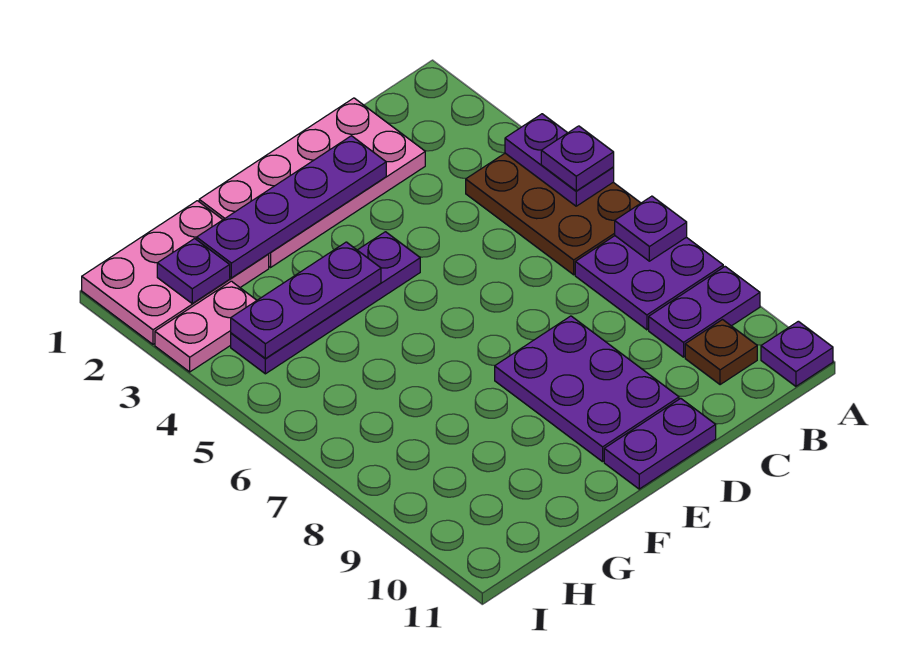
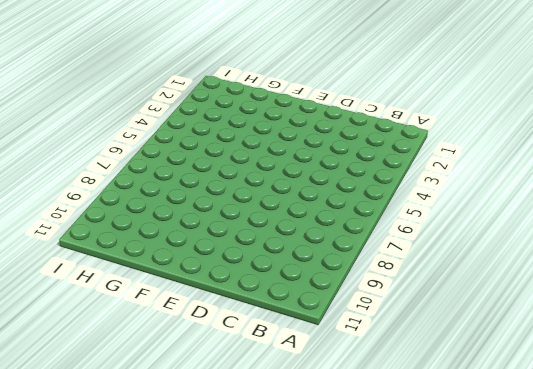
none -> brown plate A4:B6 level 1
none -> purple plate A7:B8 level 1
none -> purple plate A9:B9 level 1

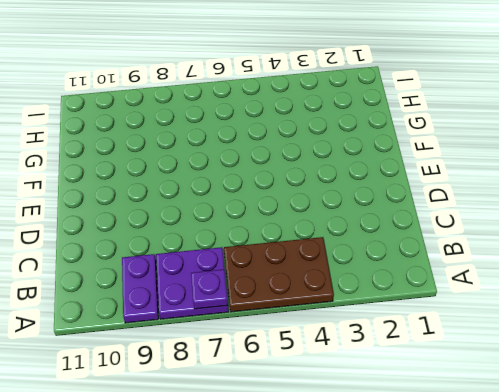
none -> purple plate A11 level 1
none -> brown plate B10 level 1
none -> pink plate C1:F2 level 1

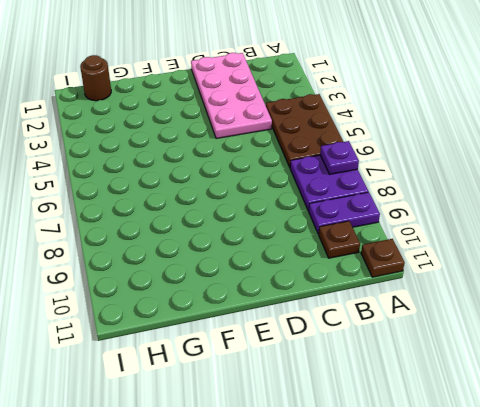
brown plate A11 level 1 -> purple plate A11 level 1
pink plate C1:D4 level 1 -> pink plate C1:F2 level 1
brown round brick H1 level 1 -> pink plate G1:I2 level 1
none -> purple plate D8:E10 level 1
none -> purple plate D11:E11 level 1
none -> purple plate E4:H4 level 1

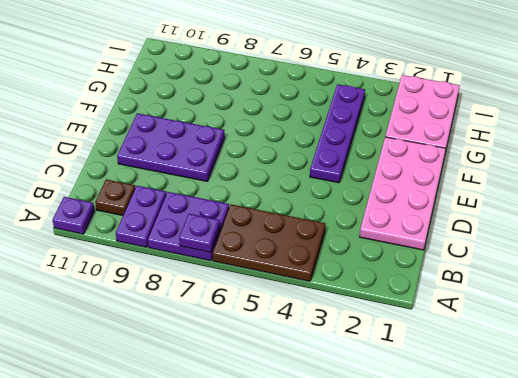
none -> purple plate D11:E11 level 1
none -> pink plate H3:I3 level 1
none -> purple plate A4:A5 level 2

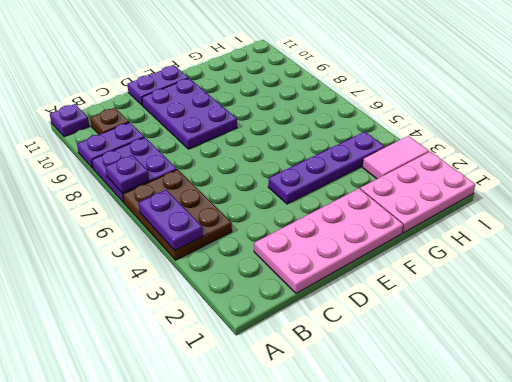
pink tile H3:I3 level 1 -> pink plate H3:I3 level 1
none -> purple plate D2:G2 level 2
none -> purple plate F4:H4 level 2
none -> purple plate H2 level 2

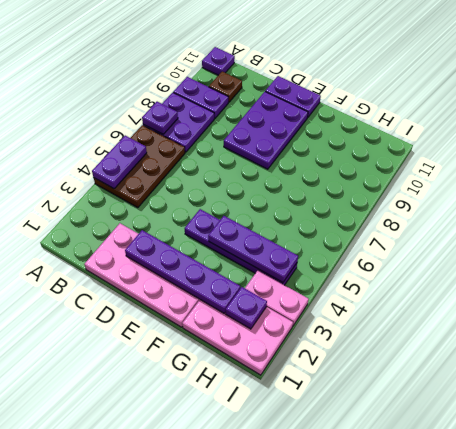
none -> purple plate A5 level 3

